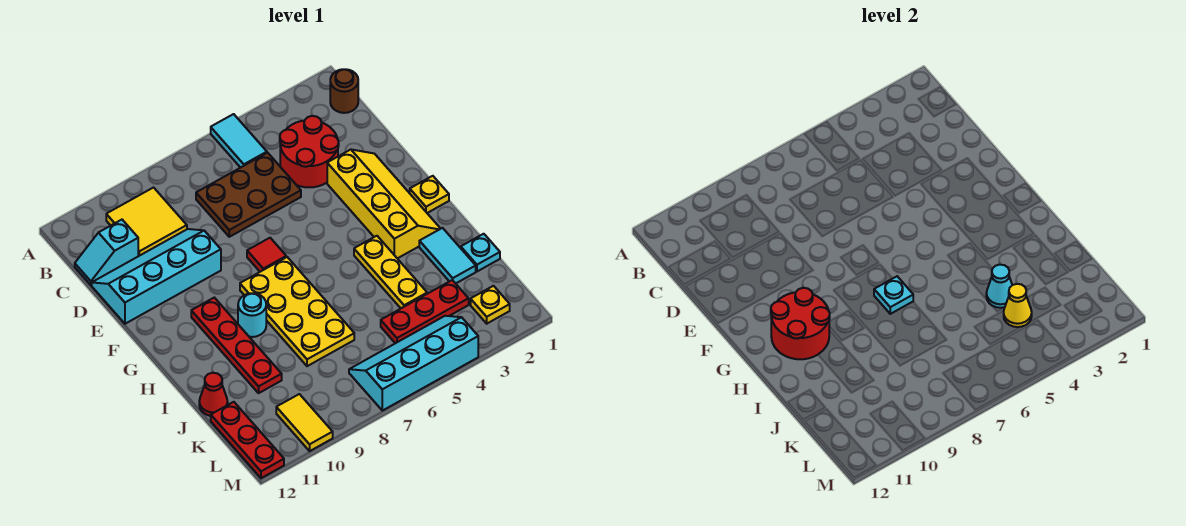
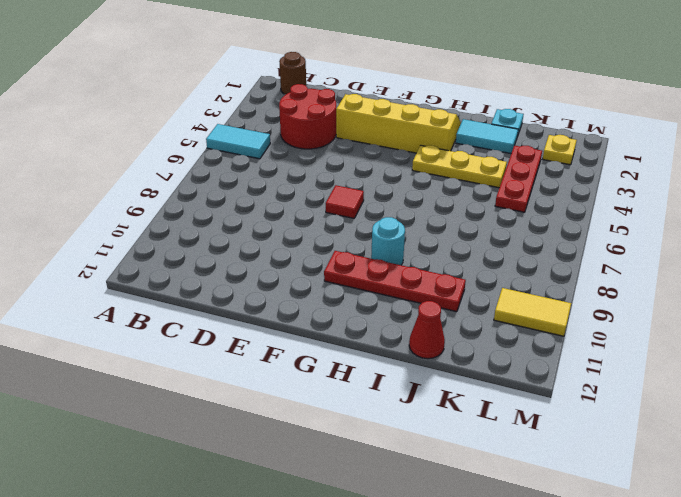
none -> yellow tile B9:C10 level 1
none -> brown plate C5:D7 level 1
none -> cyan slope C11:C12 level 1 top 11

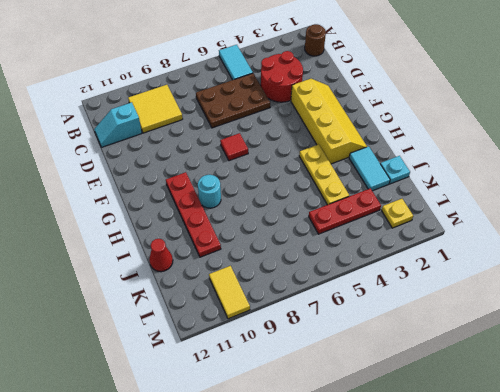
none -> cyan slope D9:E12 level 1 top E
none -> yellow plate G1 level 1
none -> yellow plate G7:J8 level 1

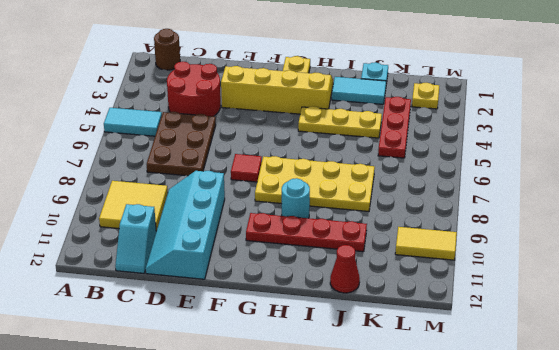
none -> red plate K12:M12 level 1
none -> cyan slope L4:M7 level 1 top M
none -> red round brick G10:H11 level 2

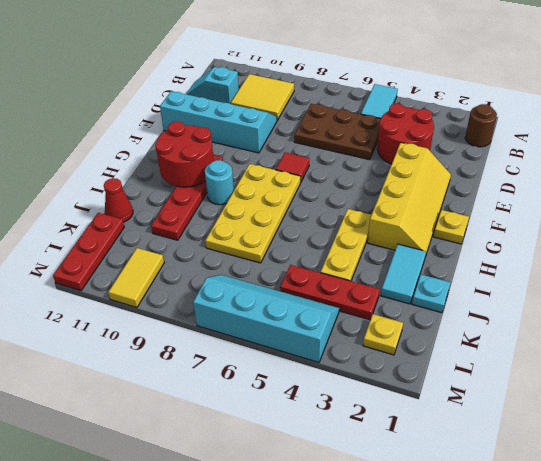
none -> cyan plate H7 level 2
none -> cyan cone J4 level 2
none -> yellow cone K4 level 2

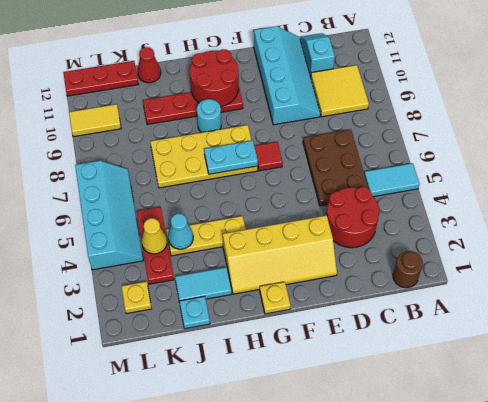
cyan plate G7:H7 level 2 -> cyan plate H7 level 2

